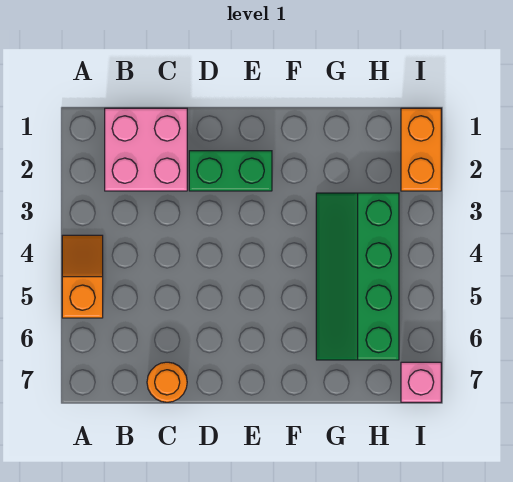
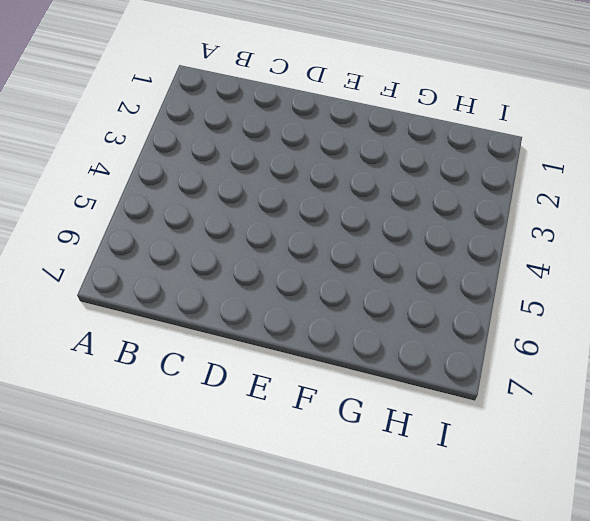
none -> orange slope A4:A5 level 1 top 5
none -> pink brick B1:C2 level 1

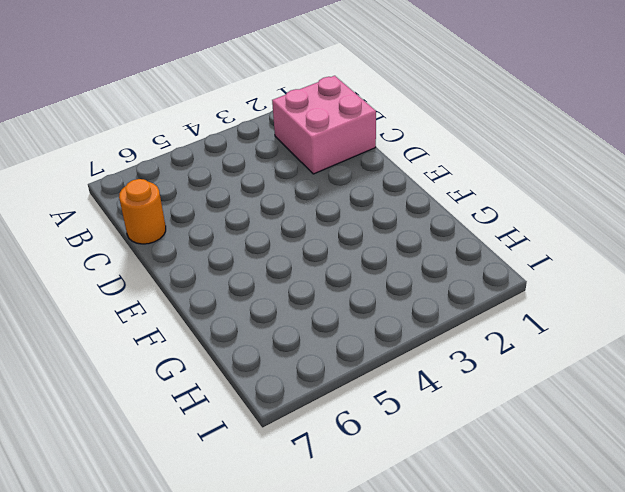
none -> orange slope A4:A5 level 1 top 5
none -> green brick D2:E2 level 1

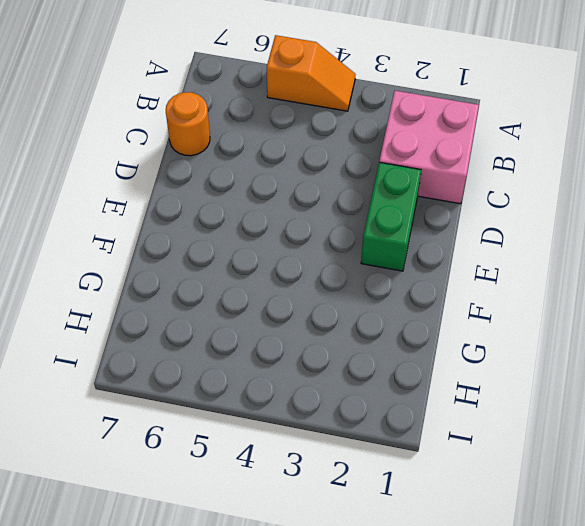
none -> green slope G3:H6 level 1 top H
none -> orange brick I1:I2 level 1

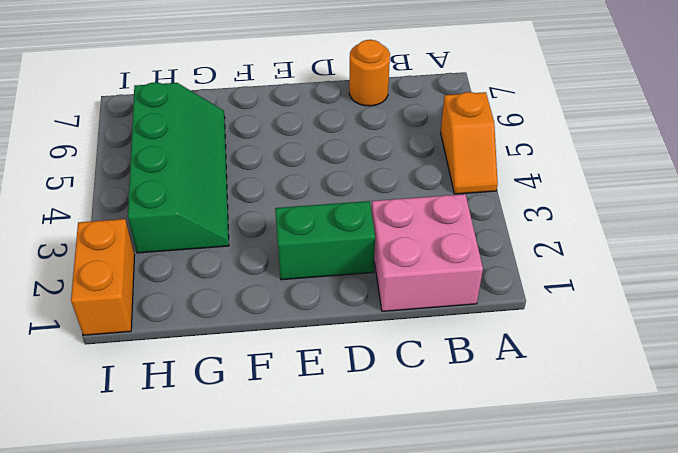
none -> pink brick I7 level 1

